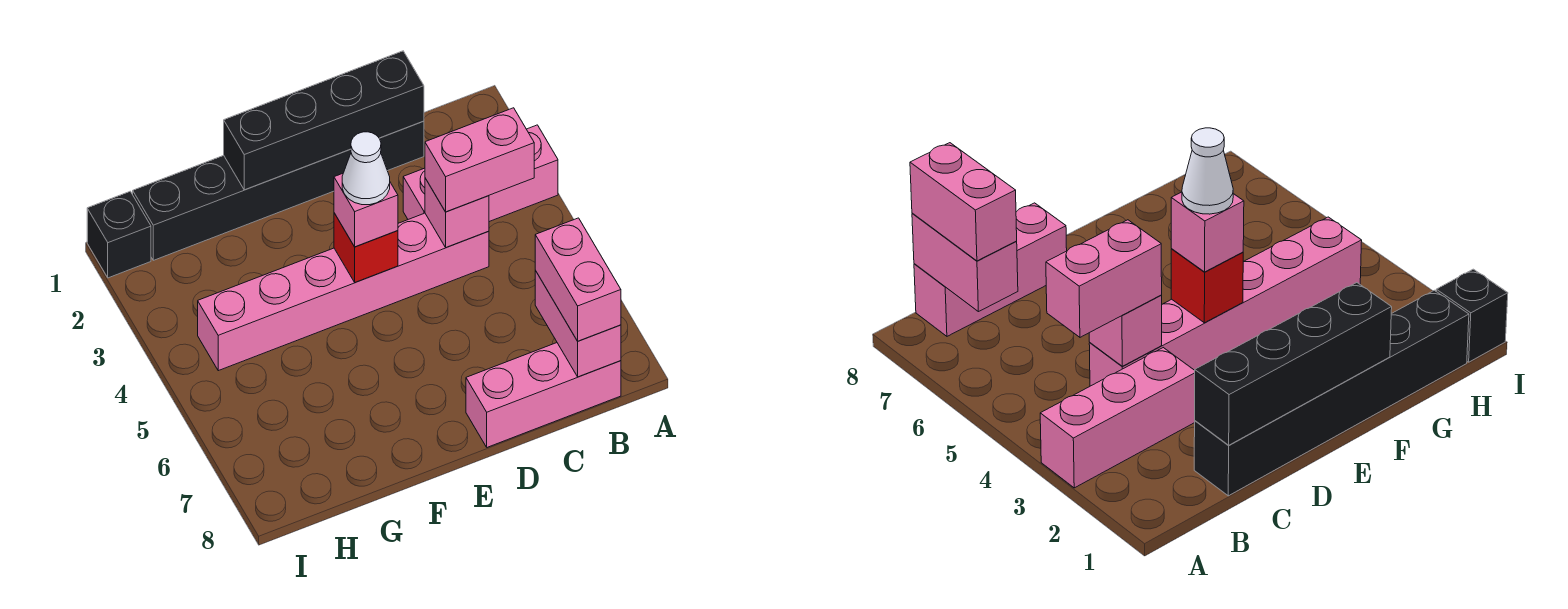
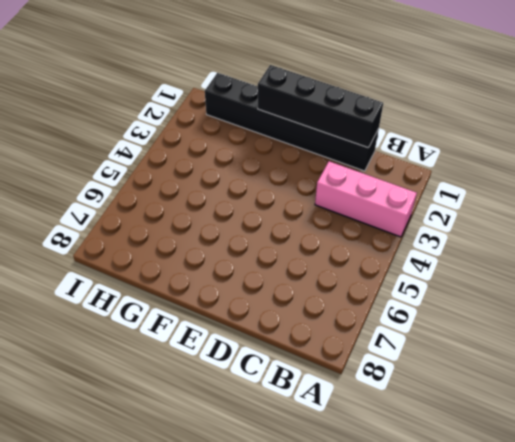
none -> pink brick B8:D8 level 1
none -> pink brick C4:H4 level 1
none -> black brick I1 level 1

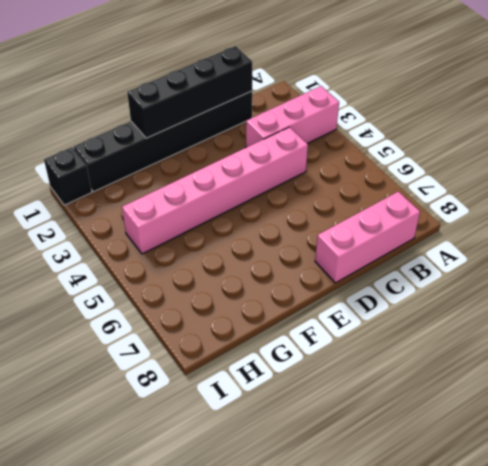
none -> pink brick B7:B8 level 2
none -> pink brick C4 level 2
none -> red brick E4 level 2

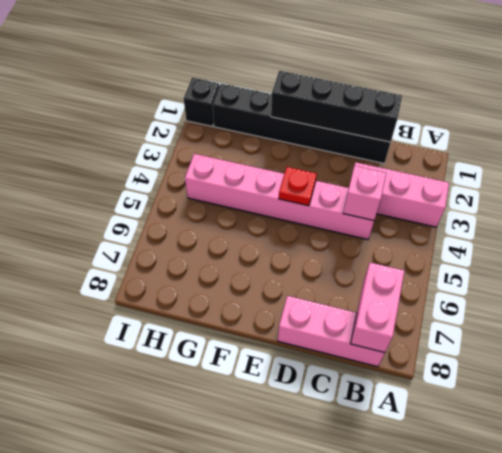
red plate E4 level 2 -> red brick E4 level 2
none -> pink brick B4:C4 level 3
none -> pink brick B7:B8 level 3
none -> pink brick E4 level 3

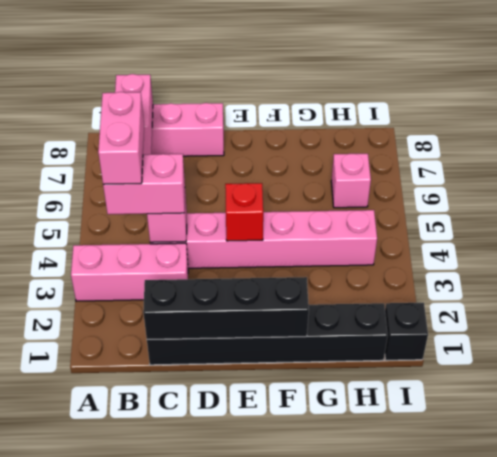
pink brick B4:B5 level 4 -> pink brick B7:B8 level 3
pink brick H6 level 1 -> pink brick E4 level 3
none -> white cone E4 level 4

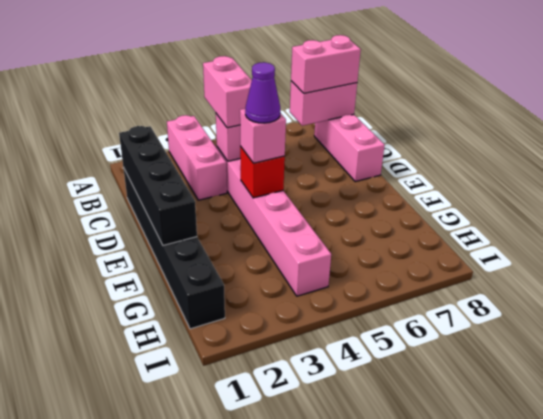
purple cone E4 level 4 -> white cone E4 level 4
none -> black brick I1 level 1

